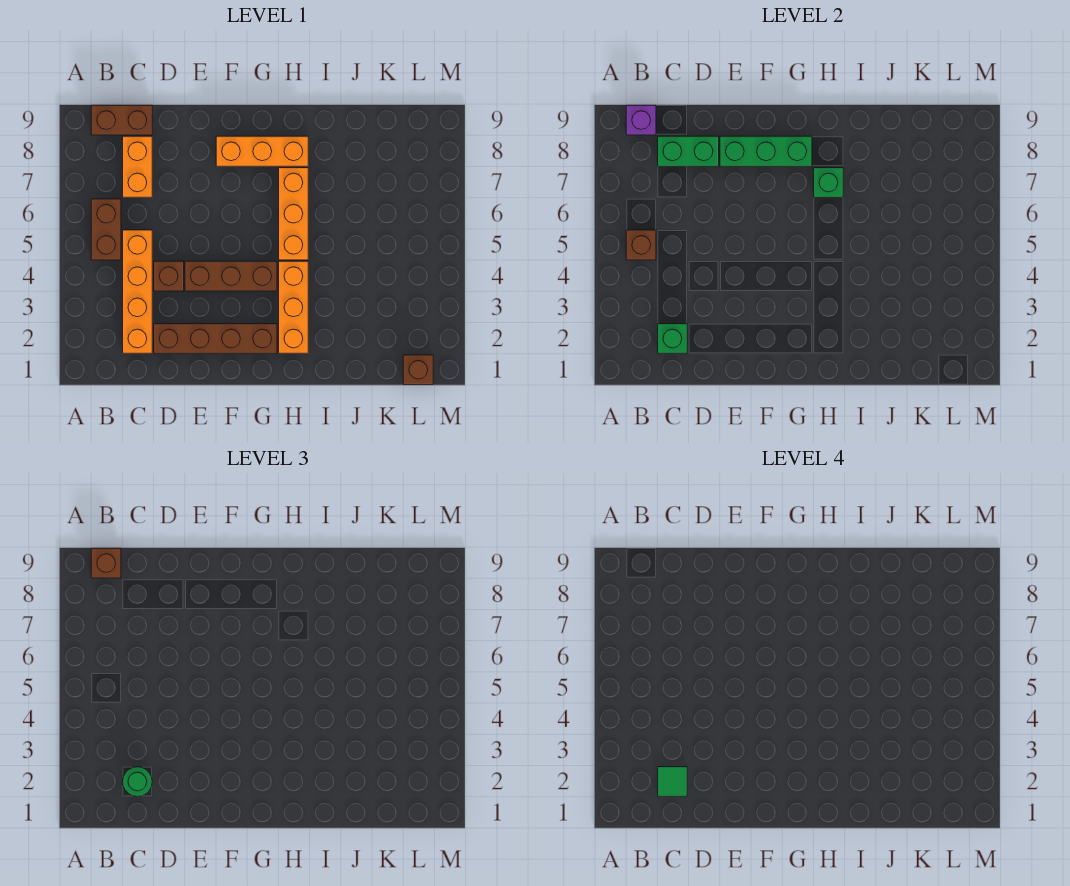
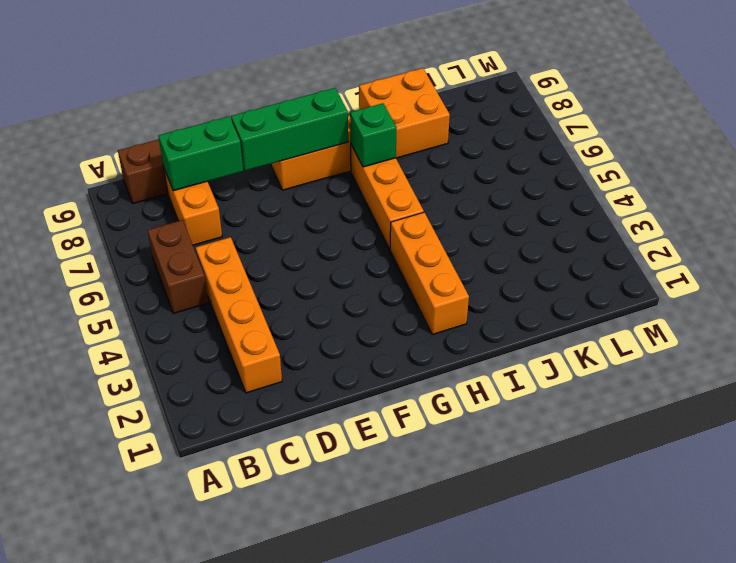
orange brick I8:J9 level 1 -> none
none -> brown brick D2:G2 level 1
none -> brown brick D4 level 1
none -> brown brick E4:G4 level 1

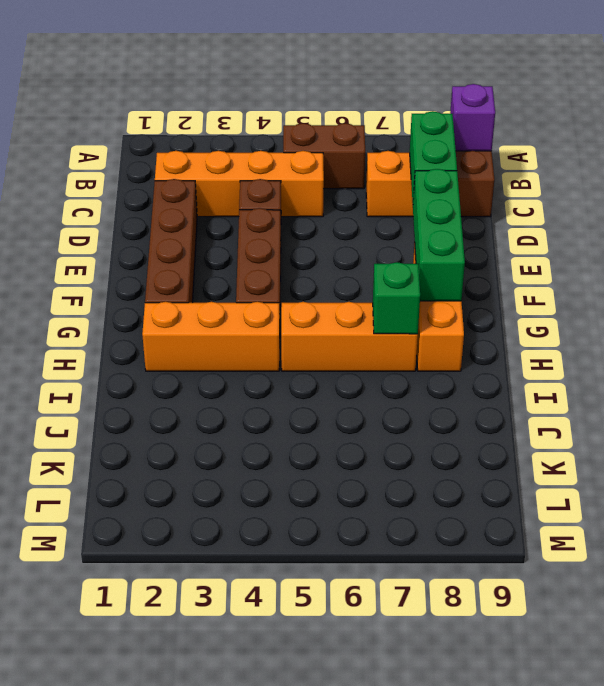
none -> brown brick L1 level 1
none -> brown brick B5 level 2
none -> green brick C2 level 2

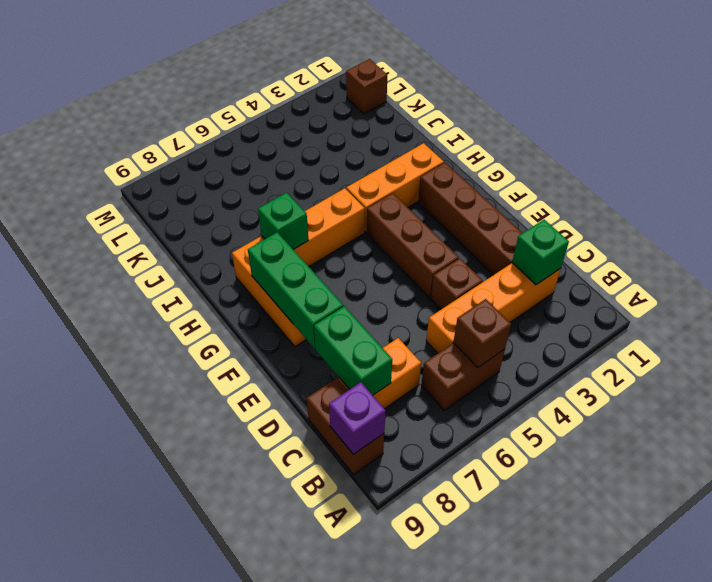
none -> brown brick B9 level 3
none -> green round brick C2 level 3
none -> green tile C2 level 4

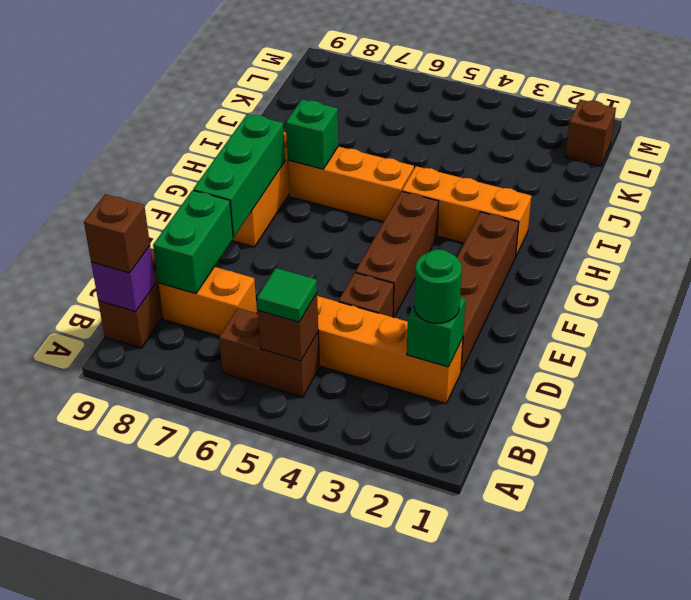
green tile B5 level 3 -> green tile C2 level 4

